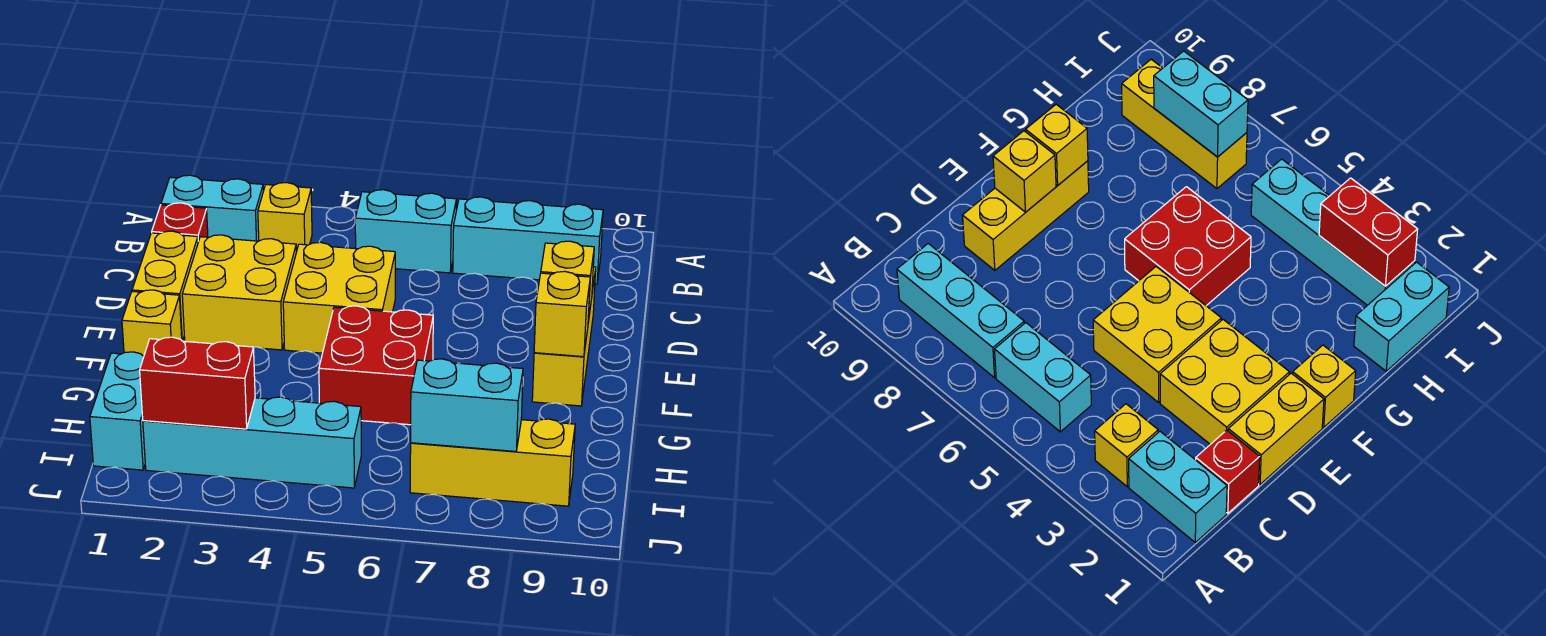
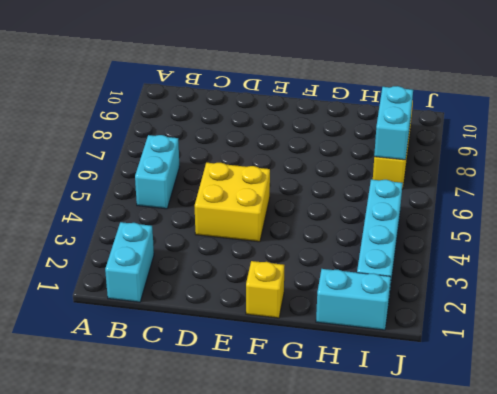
none -> yellow brick B3 level 1
none -> cyan brick B7:B9 level 1
none -> red brick C1 level 1

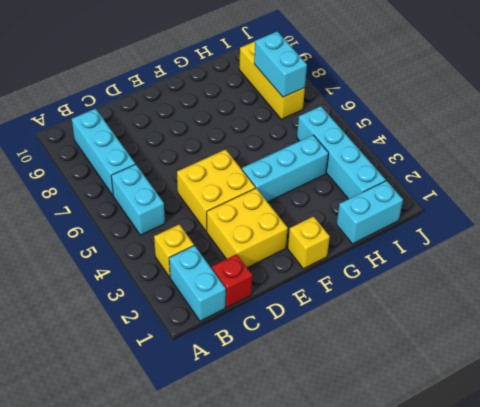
cyan brick F4:H4 level 1 -> none
none -> yellow brick D1:E1 level 1
none -> yellow brick D9:F9 level 1
none -> red brick F5:G6 level 1

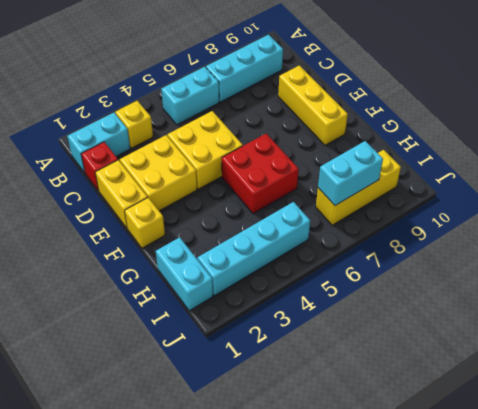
none -> yellow brick E9 level 2
none -> yellow brick F9 level 2
none -> red brick I2:I3 level 2

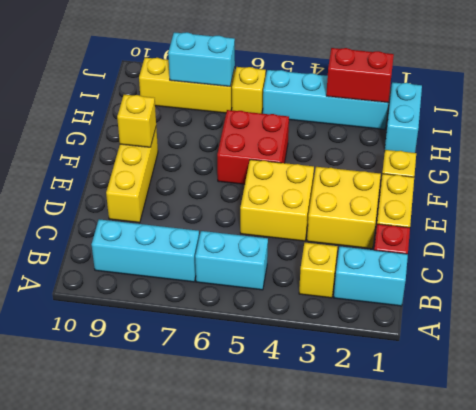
yellow brick I6 level 1 -> yellow brick E9 level 2

